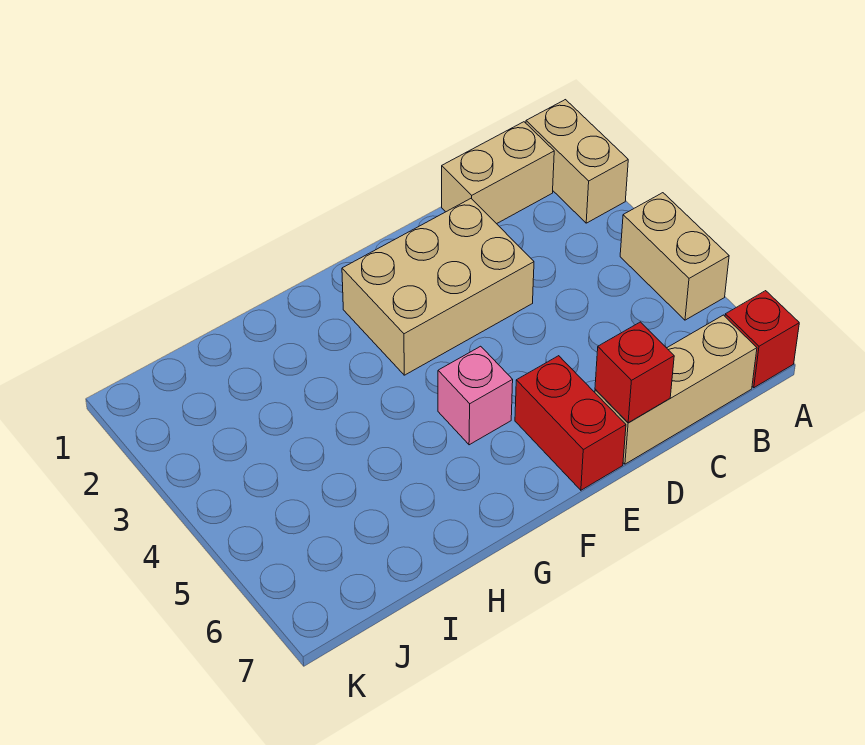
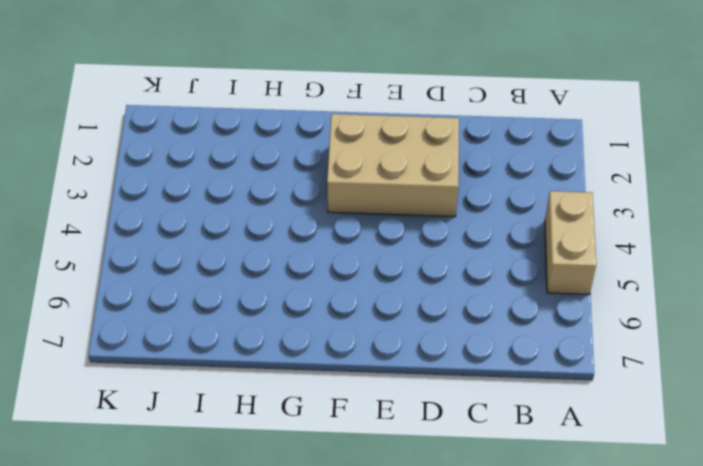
none -> tan brick A1:A2 level 1
none -> red brick A7 level 1

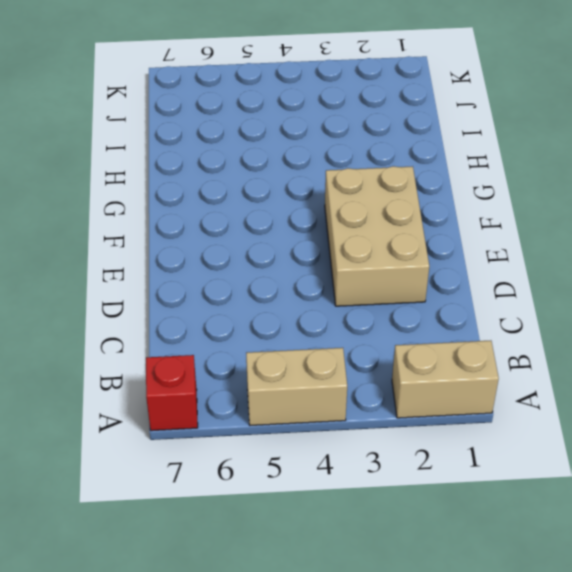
none -> tan brick B1:C1 level 1
none -> tan brick B7:D7 level 1

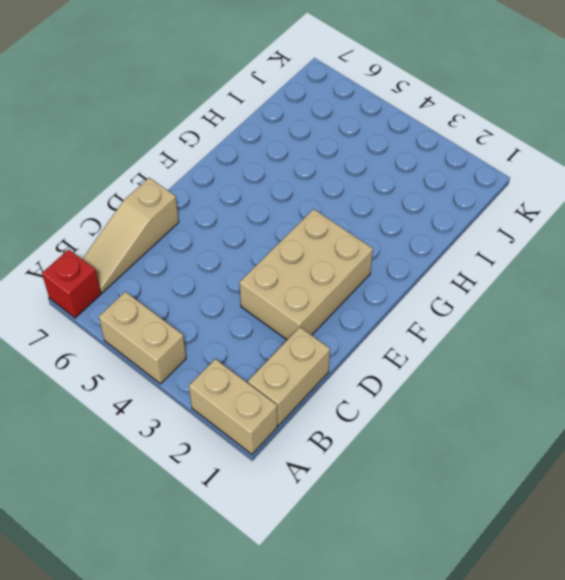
tan slope B7:D7 level 1 top D -> tan brick B7:D7 level 1
none -> red brick E6:E7 level 1
none -> pink brick F5 level 1

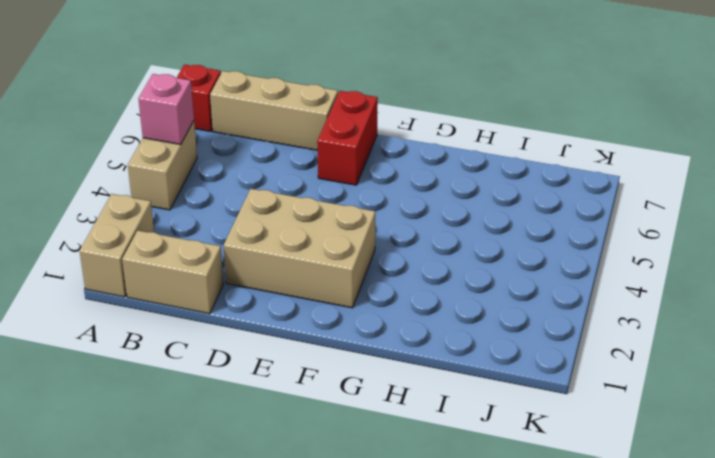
pink brick A5 level 2 -> pink brick F5 level 1
none -> red brick D7 level 2

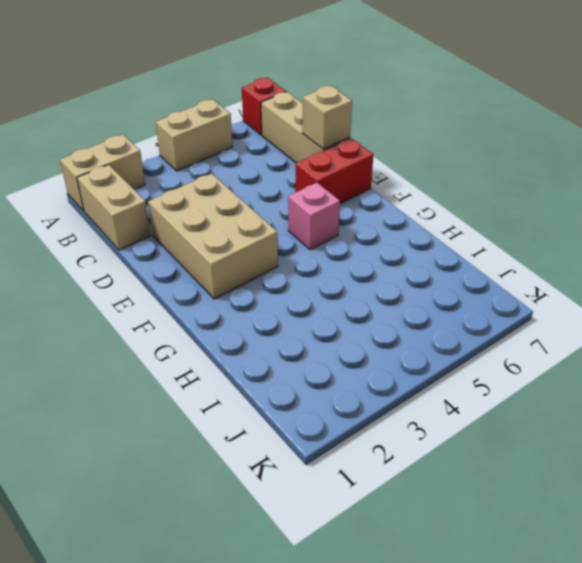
tan brick D7 level 2 -> red brick D7 level 2

